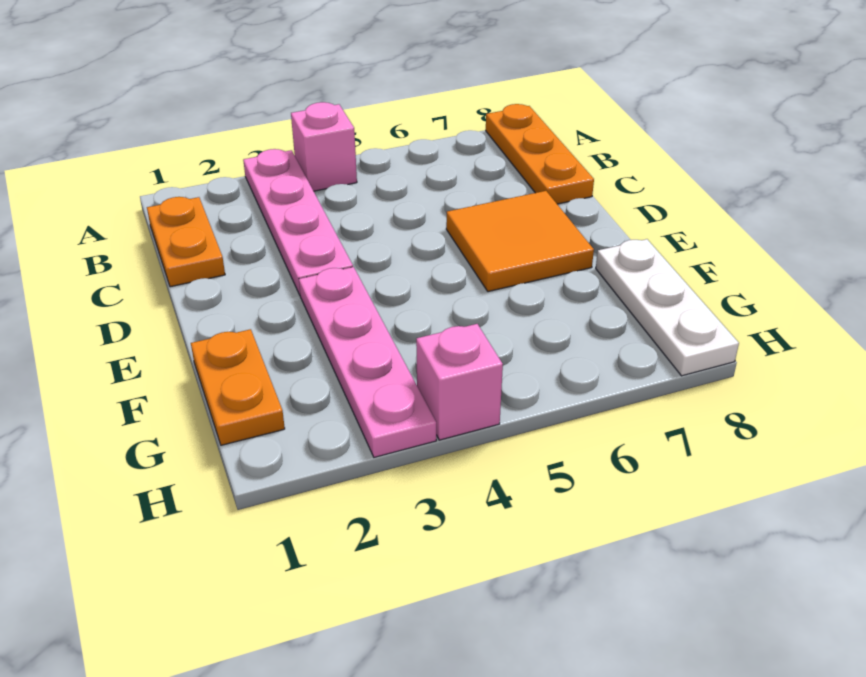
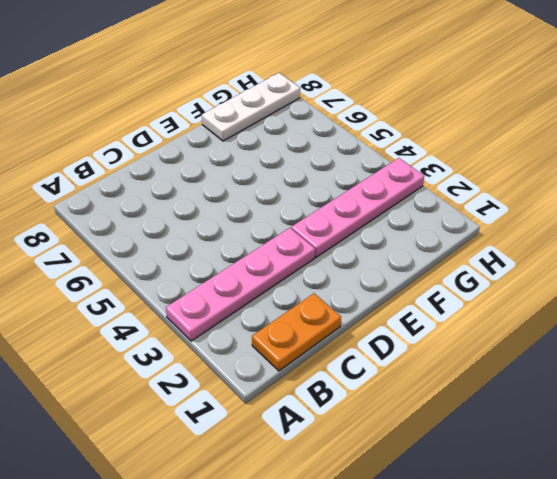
none -> pink brick A4 level 1
none -> orange plate A8:C8 level 1

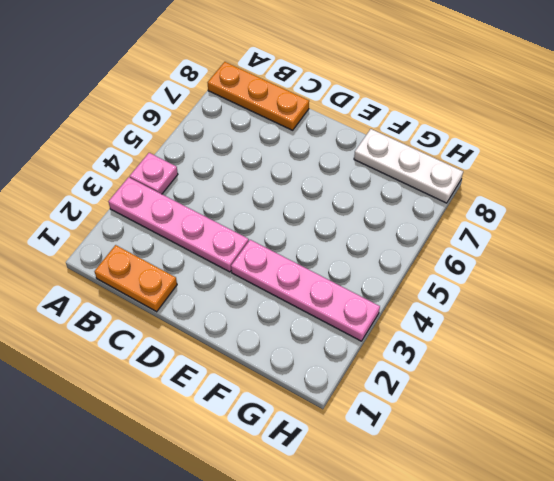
pink plate A4 level 1 -> pink brick A4 level 1
none -> orange tile D6:E7 level 1
none -> orange plate F1:G1 level 1

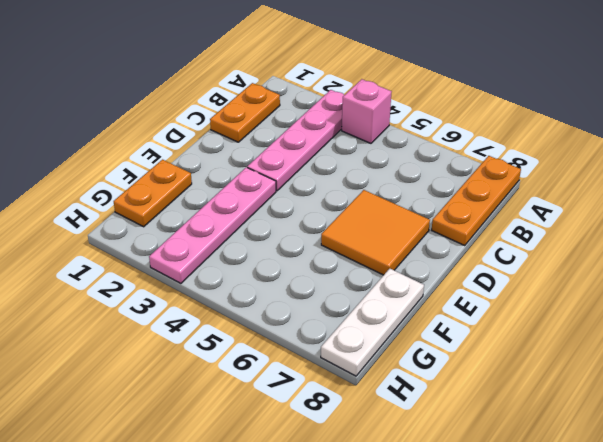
none -> pink brick H4 level 1

